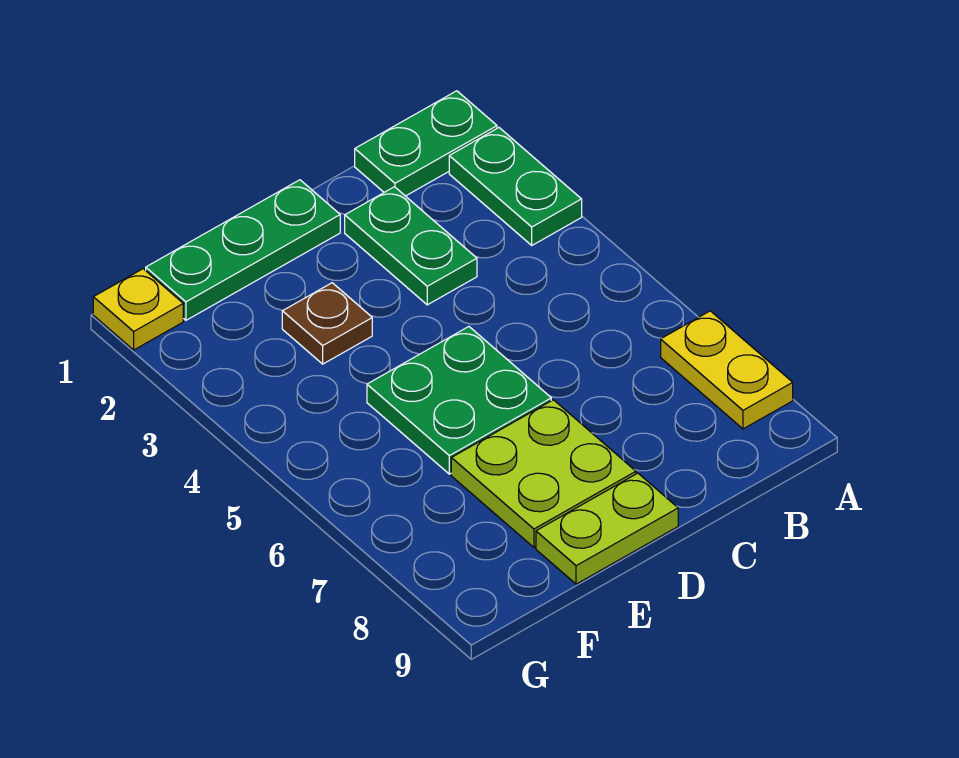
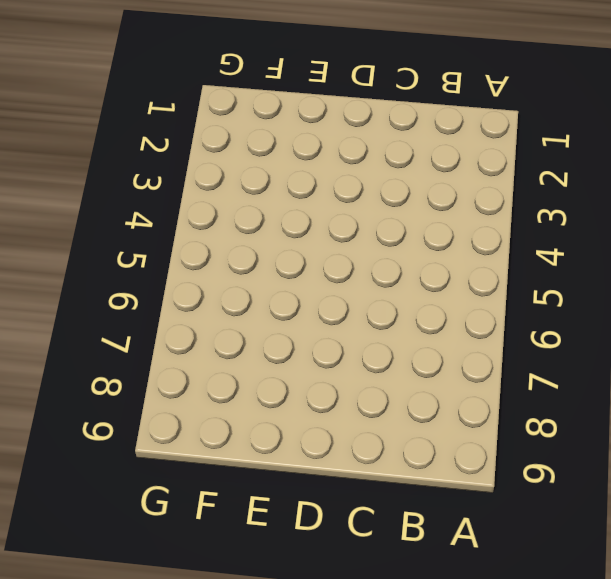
none -> green plate A1:B1 level 1
none -> green plate A2:A3 level 1

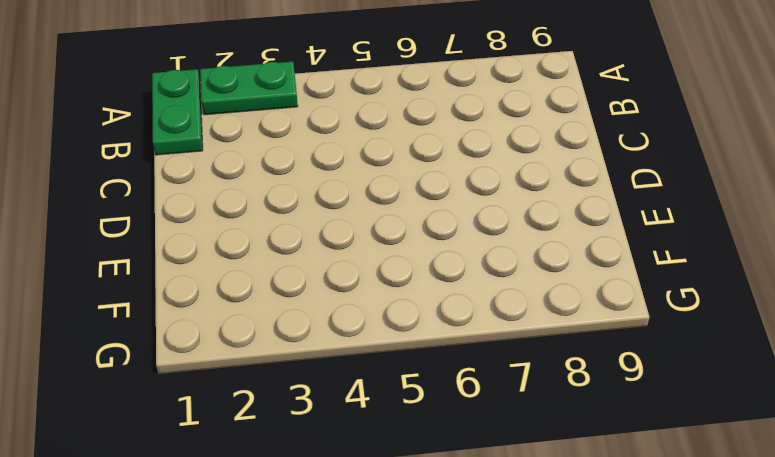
none -> yellow plate A7:A8 level 1
none -> green plate C2:C3 level 1

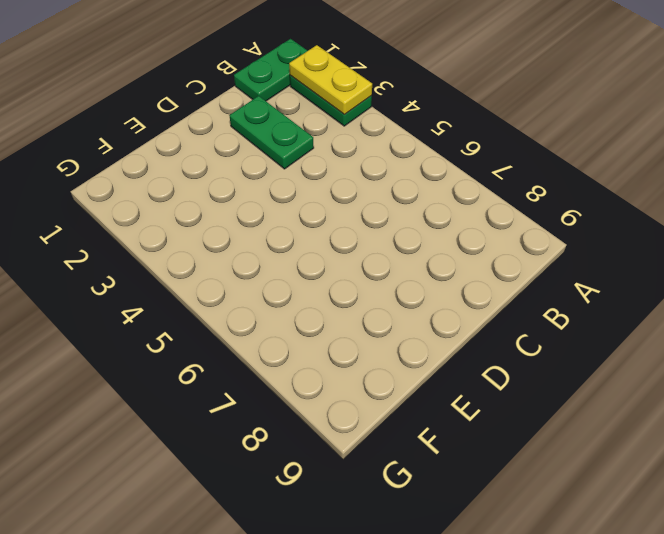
yellow plate A2:A3 level 2 -> yellow plate A7:A8 level 1
none -> green plate D1:F1 level 1
none -> green plate D5:E6 level 1

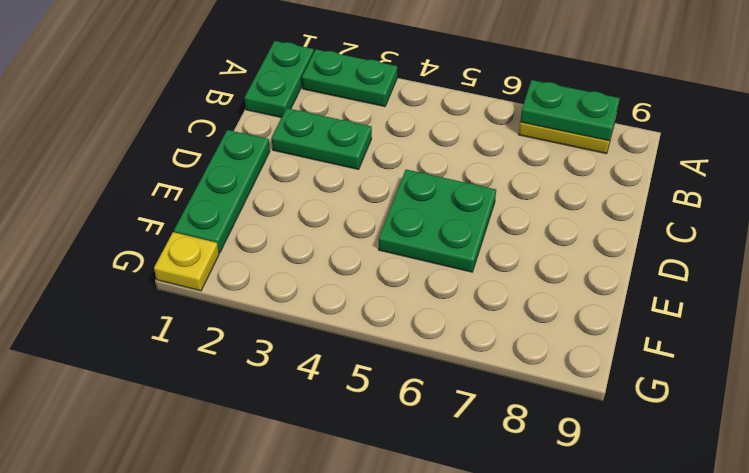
green plate A7:A8 level 2 -> none
none -> lime plate D7:E8 level 1
none -> lime plate D9:E9 level 1

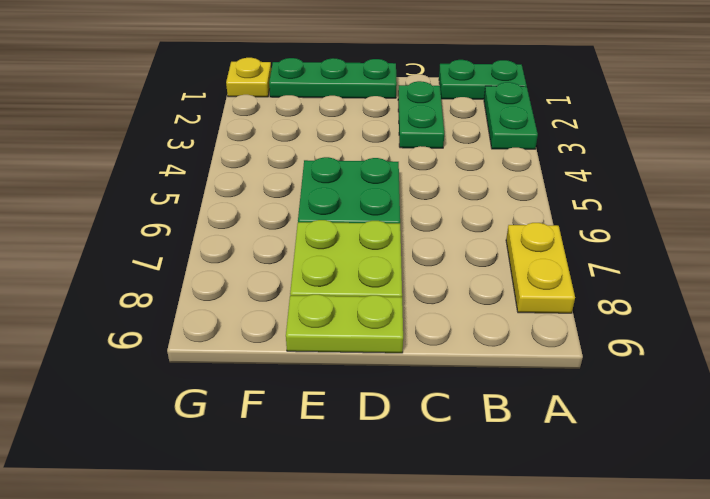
none -> brown plate E3 level 1

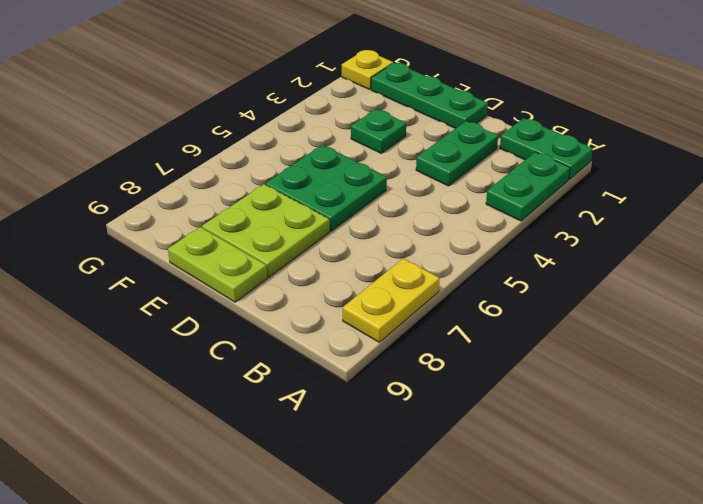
green plate E3 level 1 -> brown plate E3 level 1

